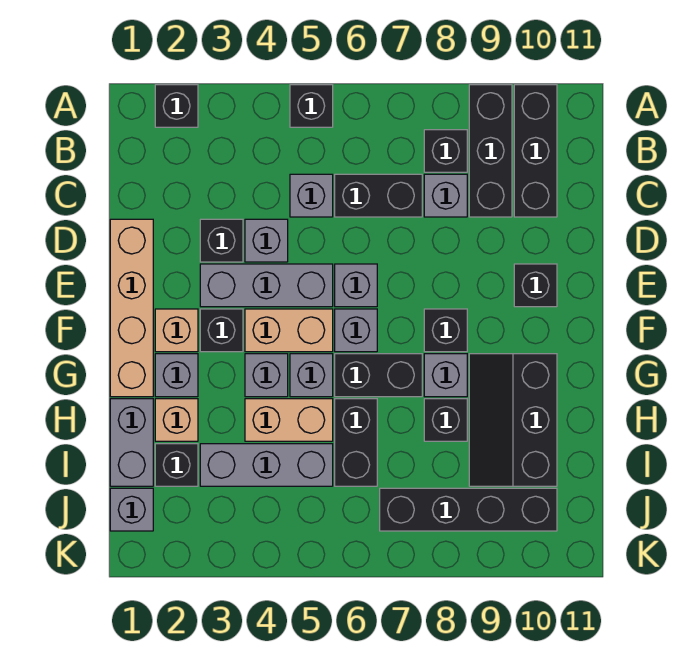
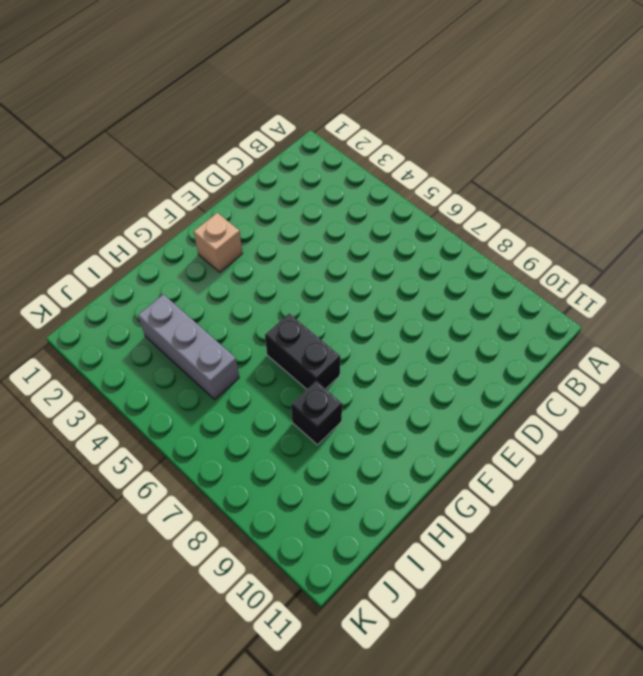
none -> black brick A2 level 1
none -> black brick A5 level 1
none -> black brick A9:C9 level 1
none -> black brick A10:C10 level 1

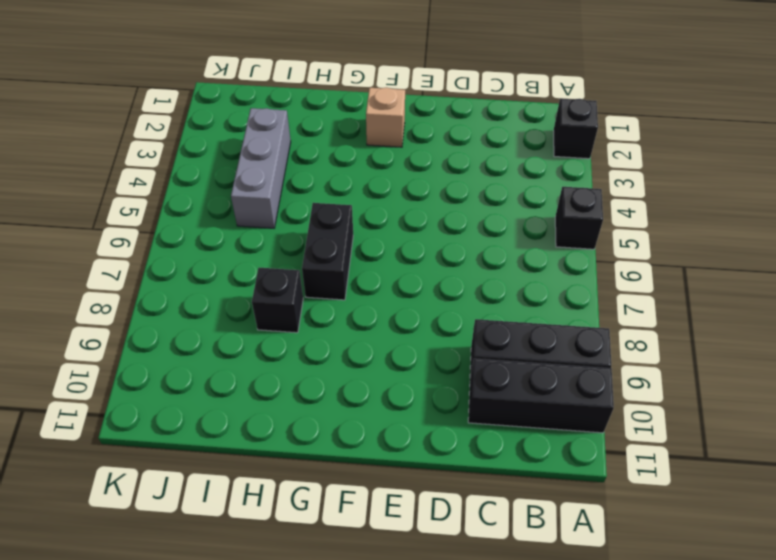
none -> black brick B8 level 1
none -> grey brick C5 level 1
none -> black brick C6:C7 level 1
none -> grey brick C8 level 1

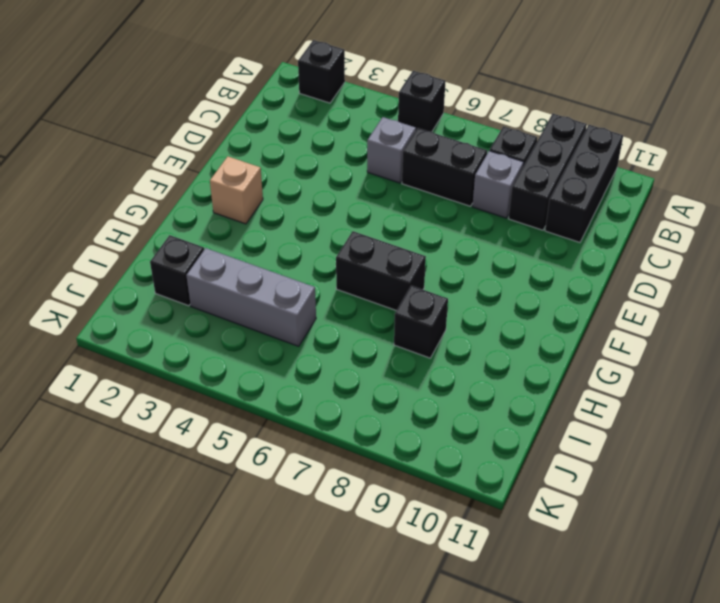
none -> tan brick D1:G1 level 1
none -> black brick D3 level 1
none -> grey brick D4 level 1
none -> grey brick E3:E5 level 1

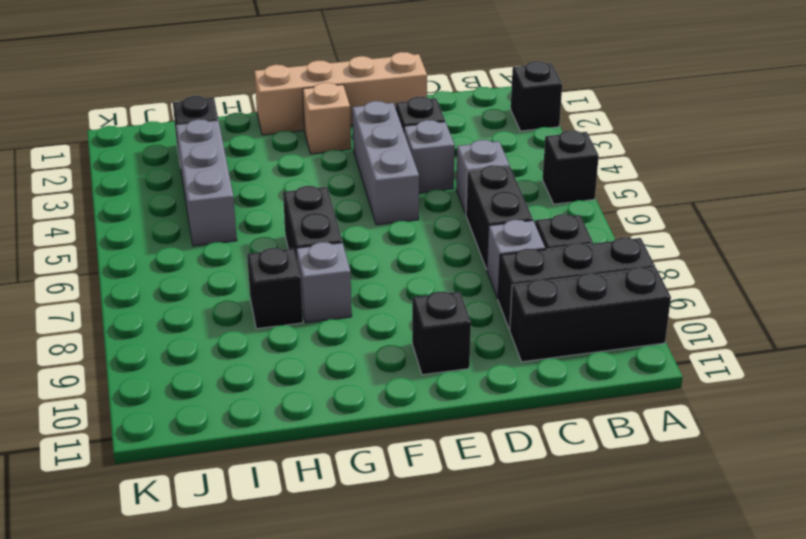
none -> grey brick E6 level 1
none -> black brick F3 level 1
none -> tan brick F4:F5 level 1
none -> grey brick F6 level 1

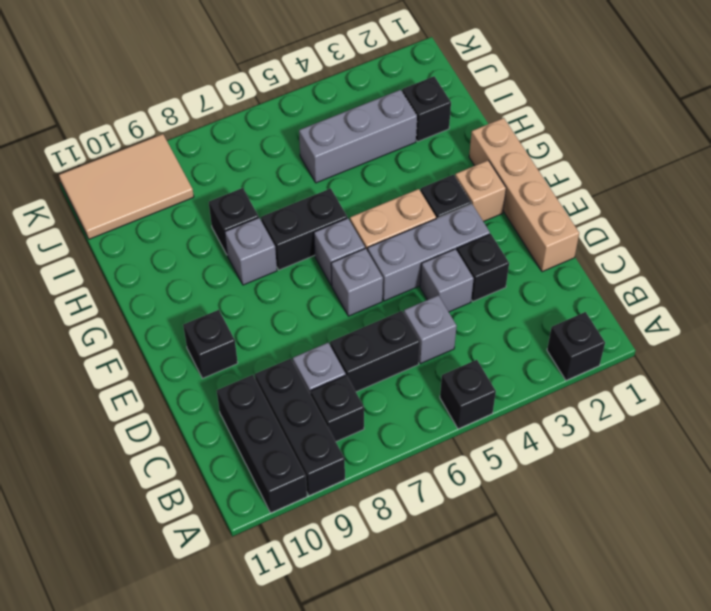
tan tile J9:K11 level 1 -> black brick J7:J10 level 1
none -> black brick F8 level 1
none -> grey brick G2 level 1
none -> grey brick G4 level 1
none -> grey brick G5 level 1

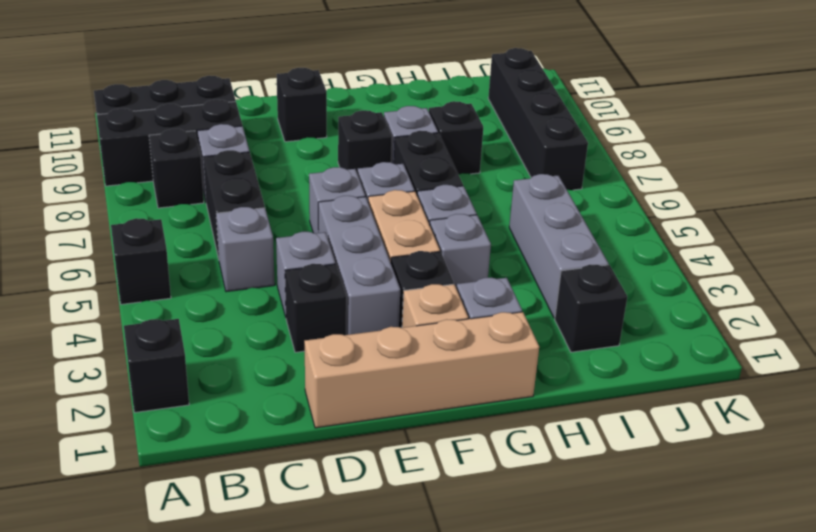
none -> black slope G9:I10 level 1 top 10
none -> grey brick H1:I1 level 1
none -> tan brick H2 level 1
none -> tan brick H4:H5 level 1

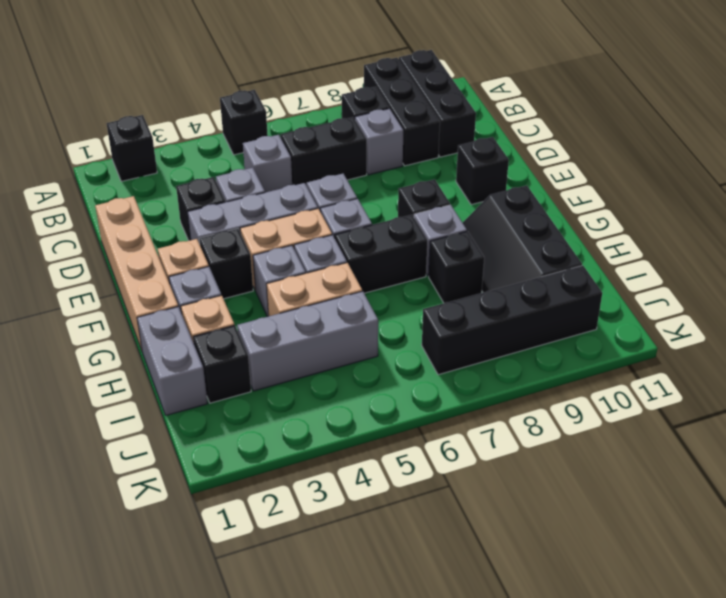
none -> black brick H6:I6 level 1
none -> grey brick J1 level 1

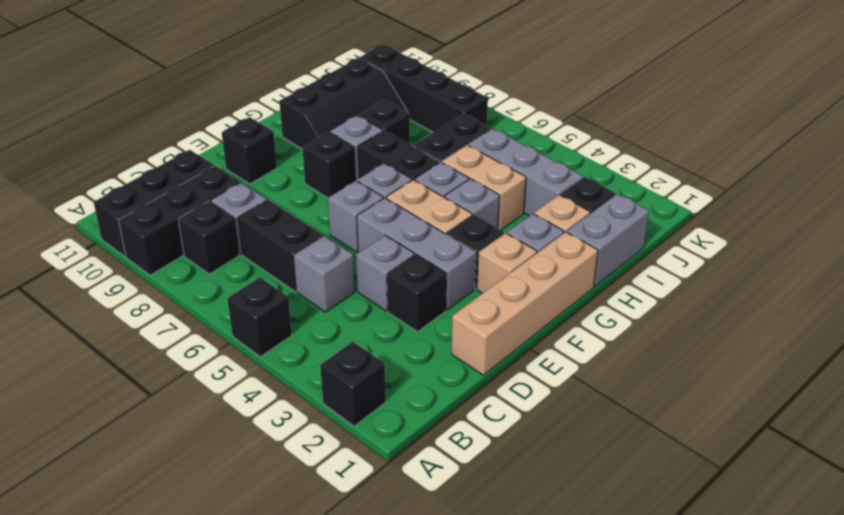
none -> grey brick J1 level 1

